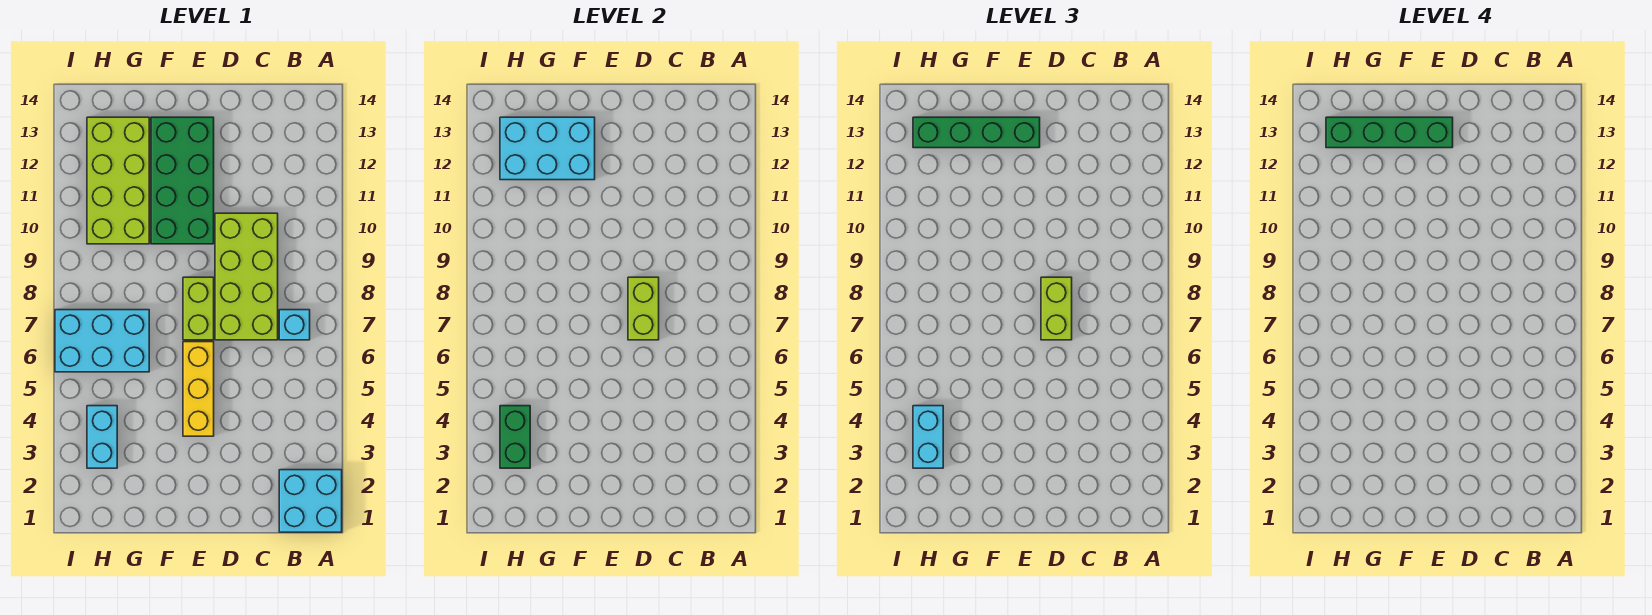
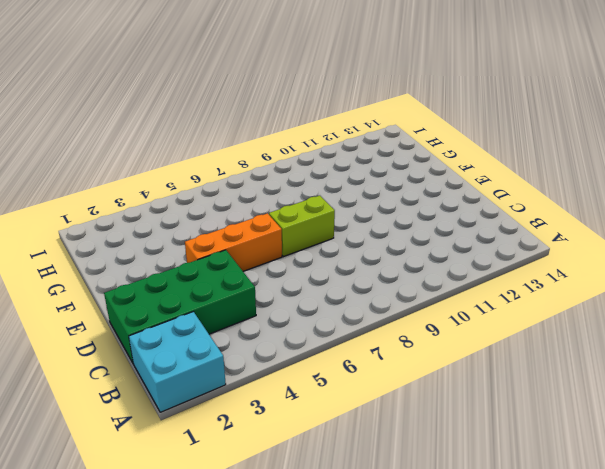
green brick C1:D4 level 1 -> green brick E10:F13 level 1
orange brick E4:E6 level 1 -> yellow brick E4:E6 level 1
none -> cyan brick B7 level 1
none -> lime brick C7:D10 level 1
none -> cyan brick G6:I7 level 1

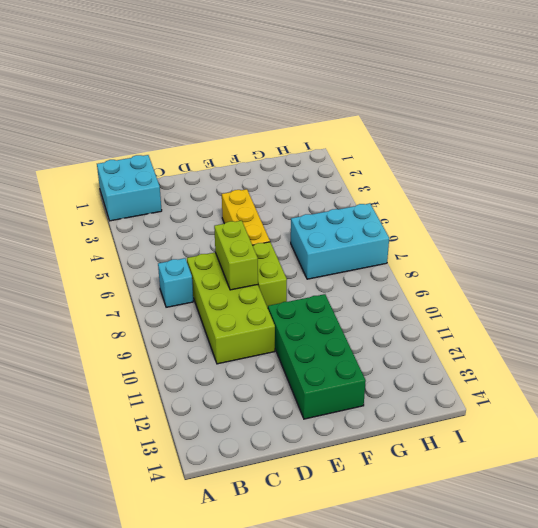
none -> lime brick G10:H13 level 1
none -> cyan brick H3:H4 level 1
none -> cyan brick F12:H13 level 2

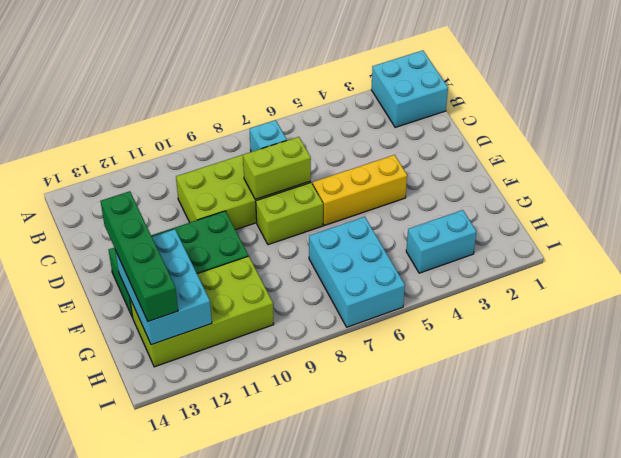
none -> green brick H3:H4 level 2
none -> lime brick D7:D8 level 3
none -> cyan brick H3:H4 level 3

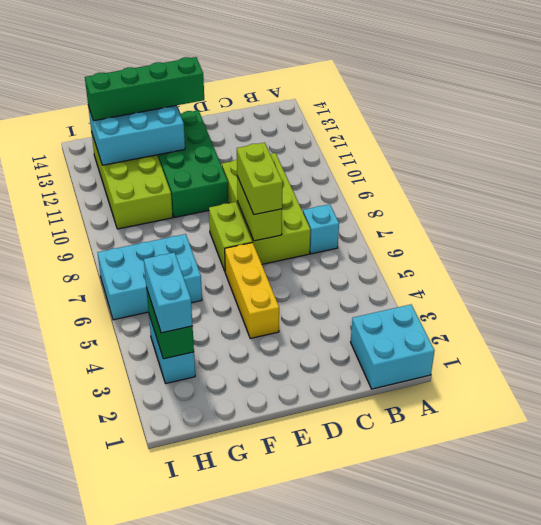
none -> green brick E13:H13 level 4

